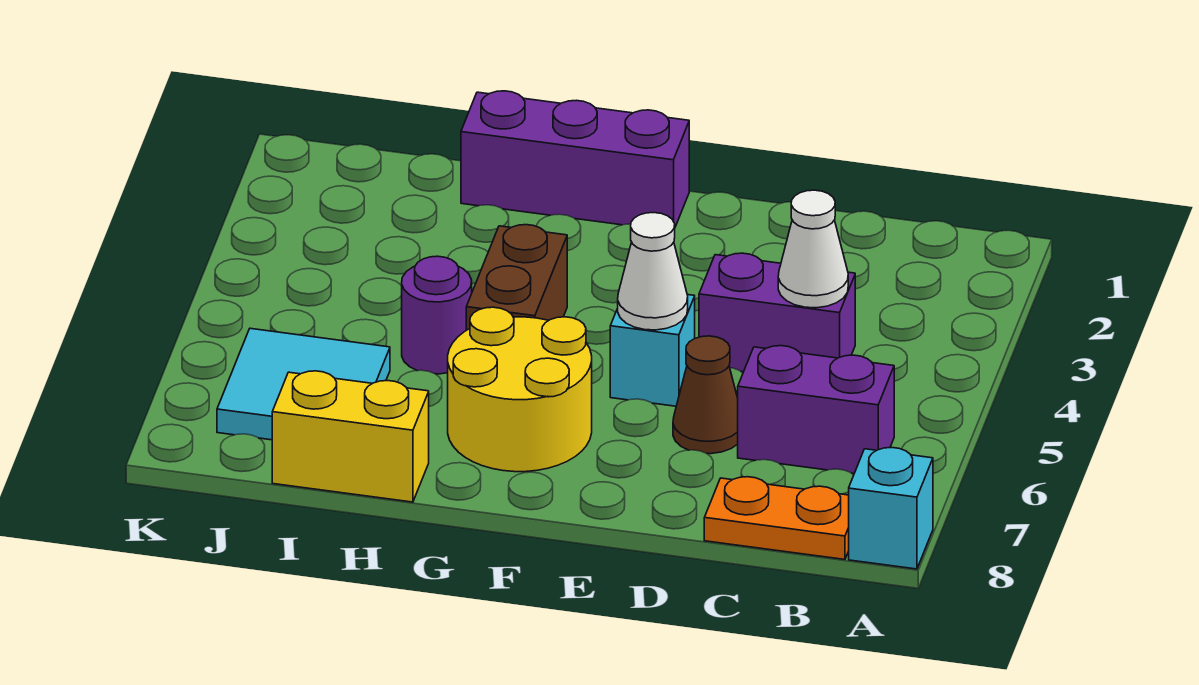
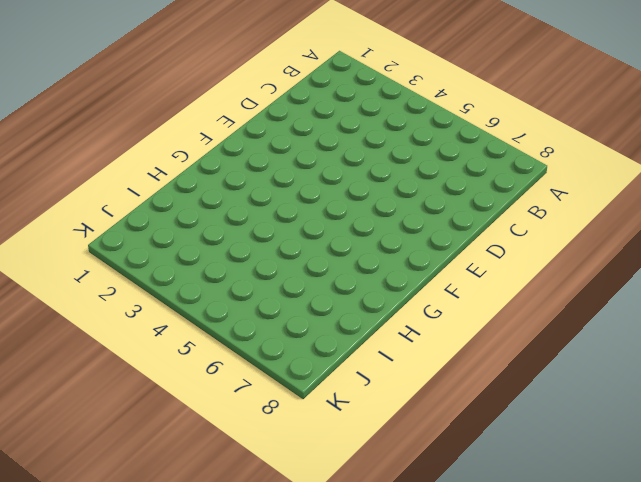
none -> cyan brick A8 level 1
none -> purple brick B6:C6 level 1
none -> orange plate B8:C8 level 1

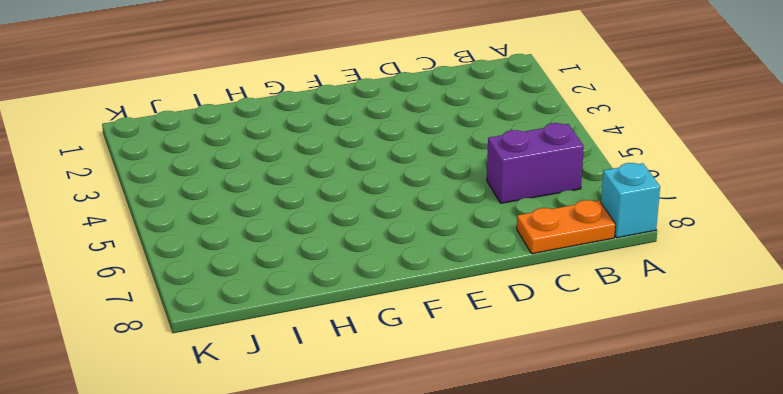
none -> purple brick C4:D4 level 1
none -> brown cone D6 level 1
none -> cyan brick E5 level 1

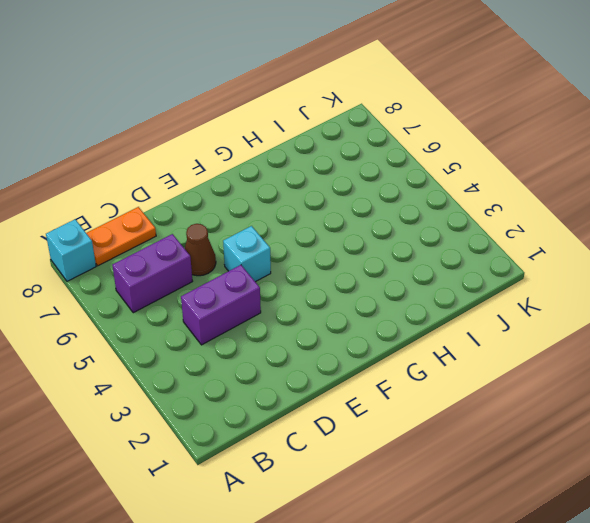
none -> purple brick F1:H1 level 1
none -> yellow round brick F6:G7 level 1
none -> brown brick G4:G5 level 1

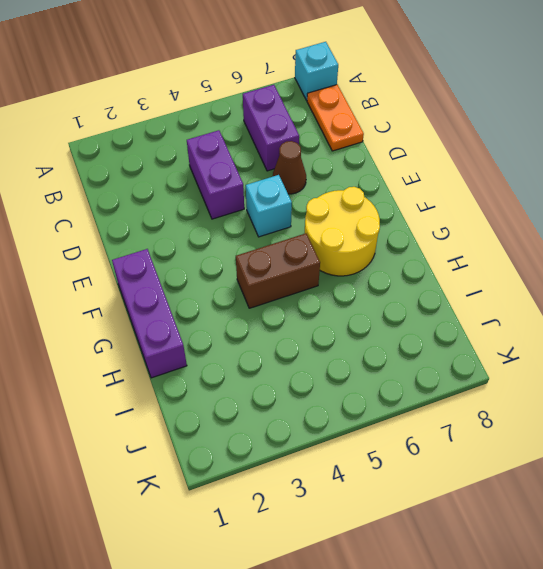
none -> purple round brick H5 level 1
none -> yellow brick H8:I8 level 1
none -> cyan tile I6:J7 level 1

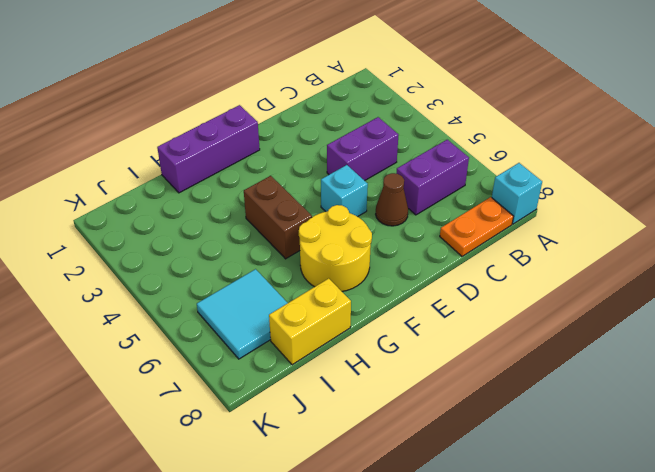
none -> purple round brick H5 level 1
none -> white cone C4 level 2
none -> white cone E5 level 2

